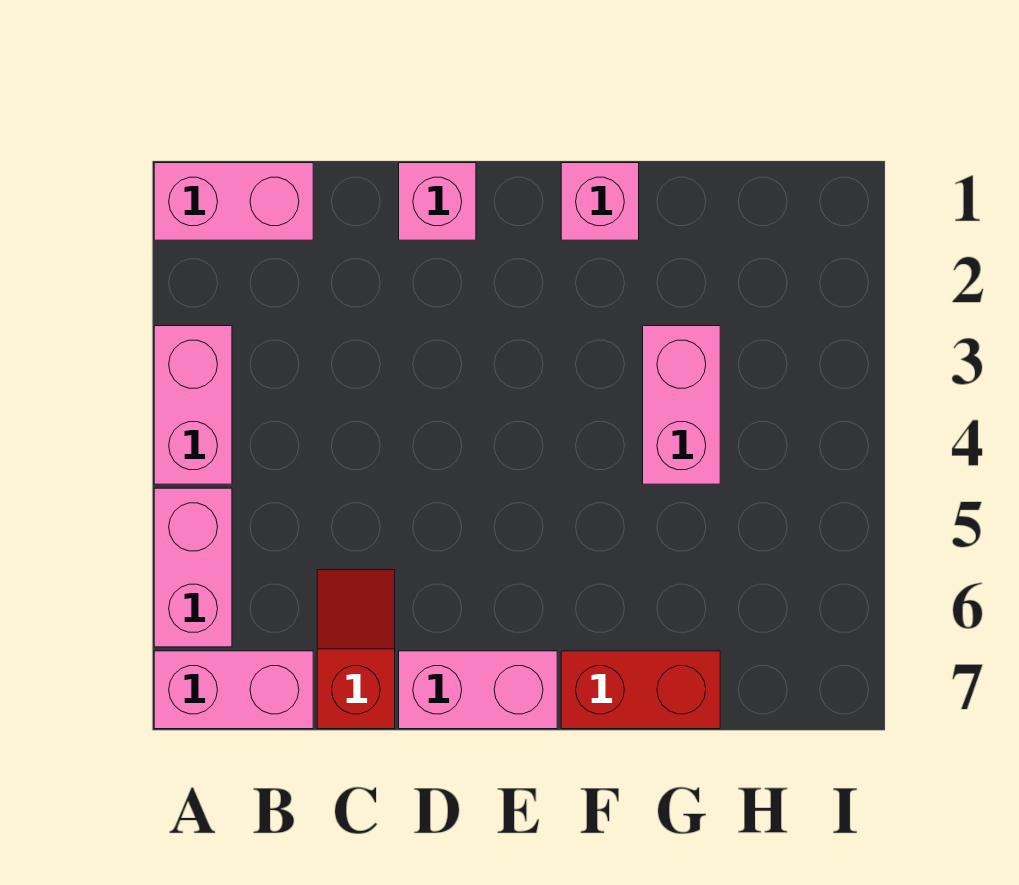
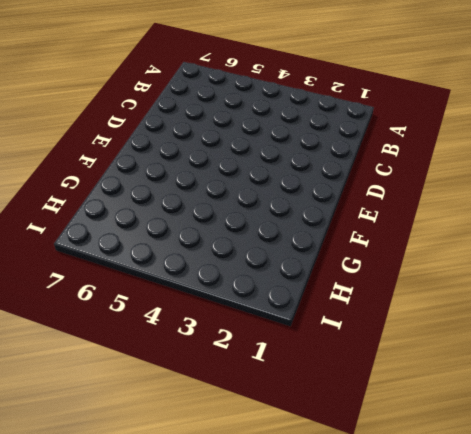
none -> pink brick A1:B1 level 1
none -> pink brick A3:A4 level 1

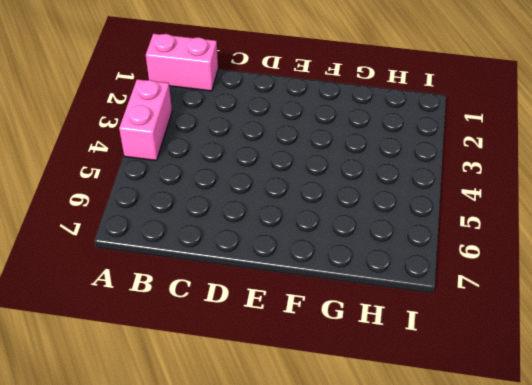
none -> pink brick A5:A6 level 1
none -> pink brick A7:B7 level 1

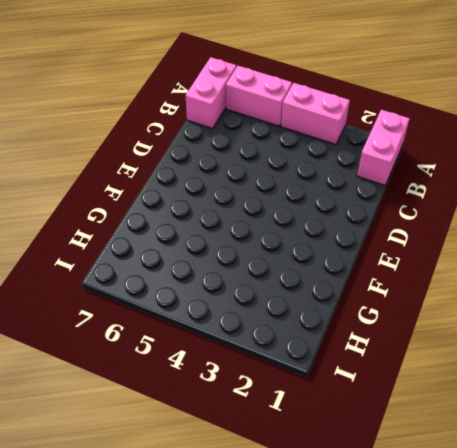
none -> red slope C6:C7 level 1 top 7
none -> pink brick D1 level 1

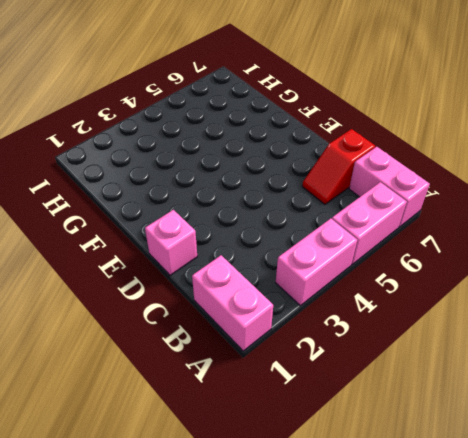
none -> pink brick D7:E7 level 1
none -> pink brick F1 level 1

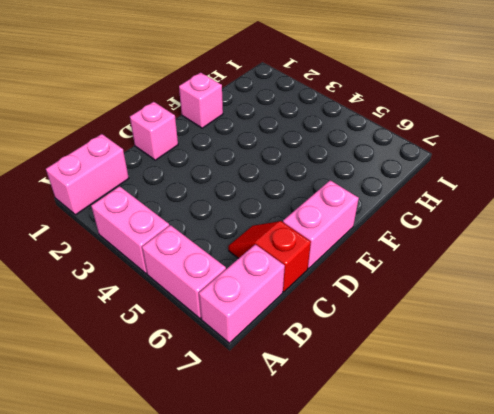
none -> red brick F7:G7 level 1
none -> pink brick G3:G4 level 1

